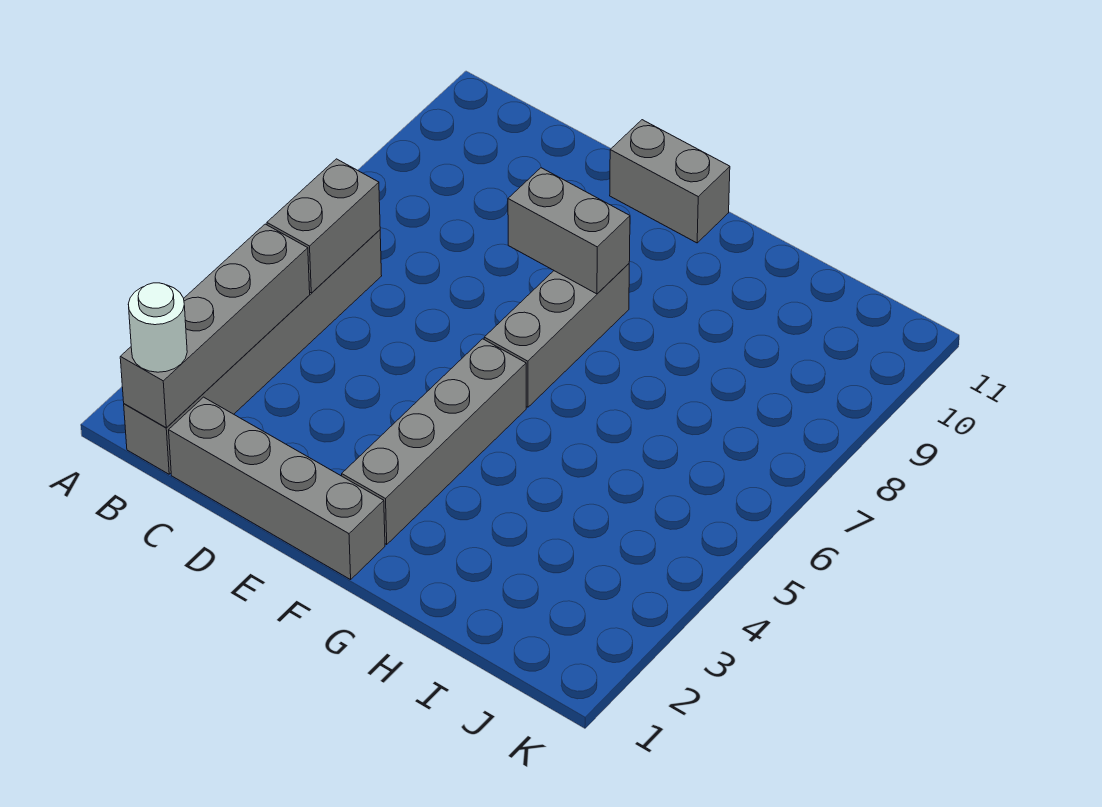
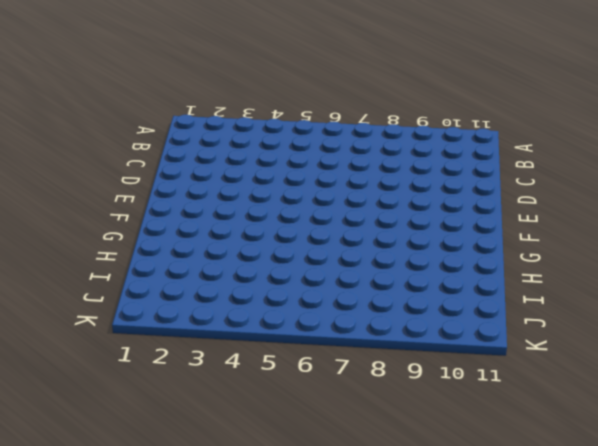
none -> grey brick B1:B6 level 1
none -> grey brick C1:F1 level 1

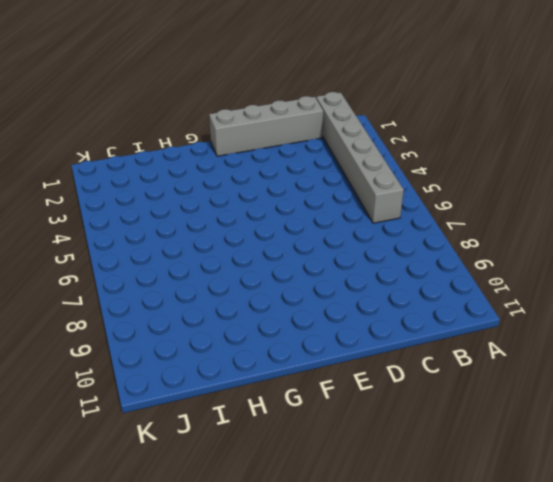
none -> grey brick E11:F11 level 1
none -> grey brick F2:F5 level 1

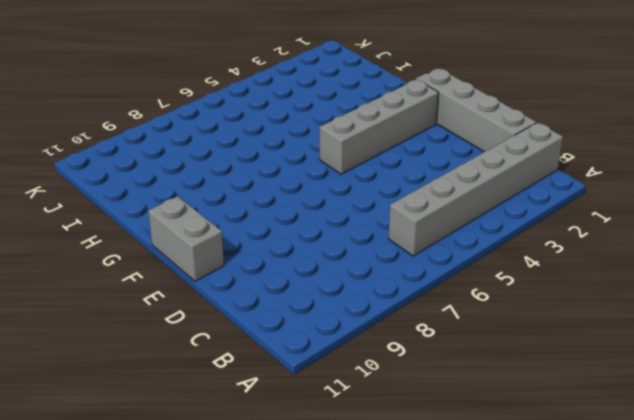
none -> grey brick F6:F8 level 1
none -> grey brick B1:B4 level 2

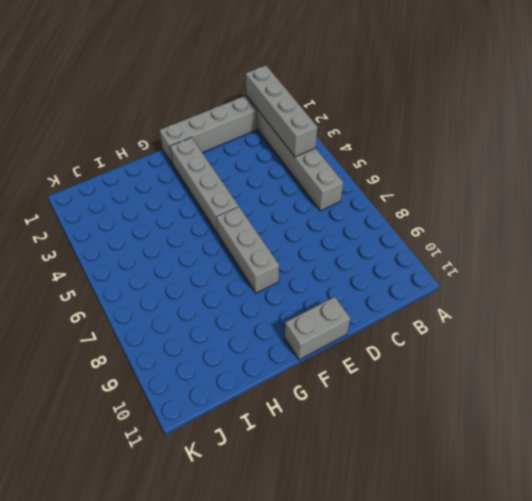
none -> grey brick B5:B6 level 2
none -> grey brick E8:F8 level 2

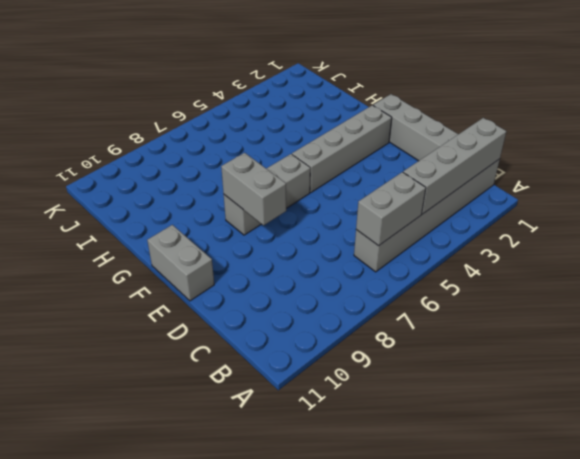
none -> white round brick B1 level 3

